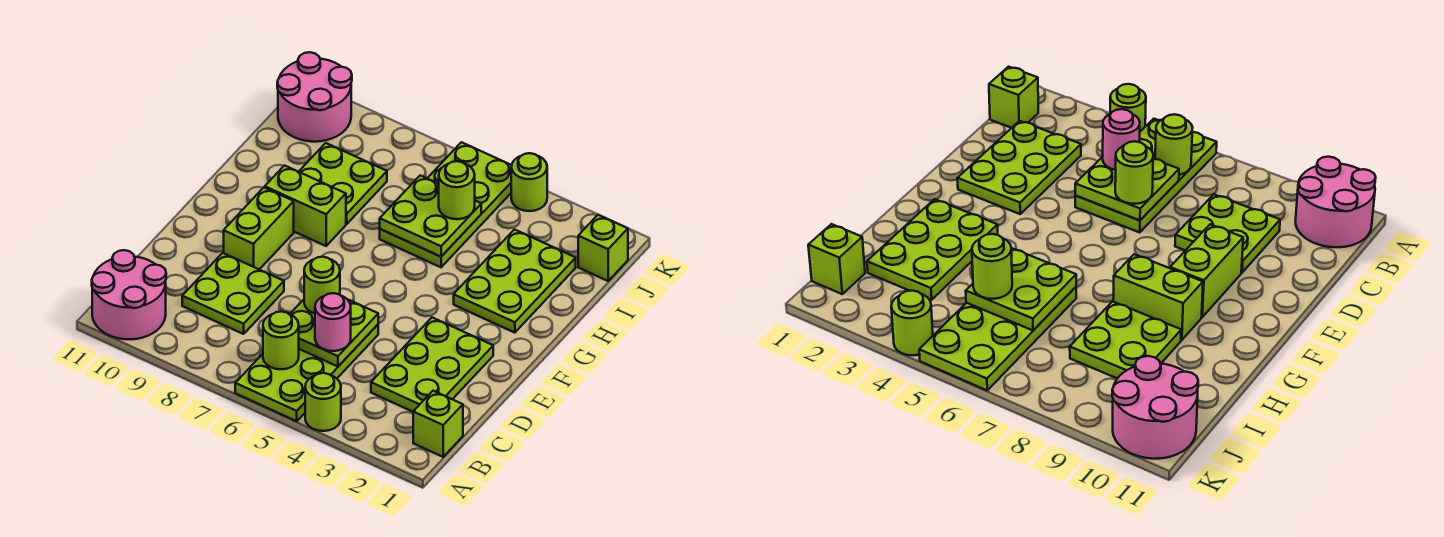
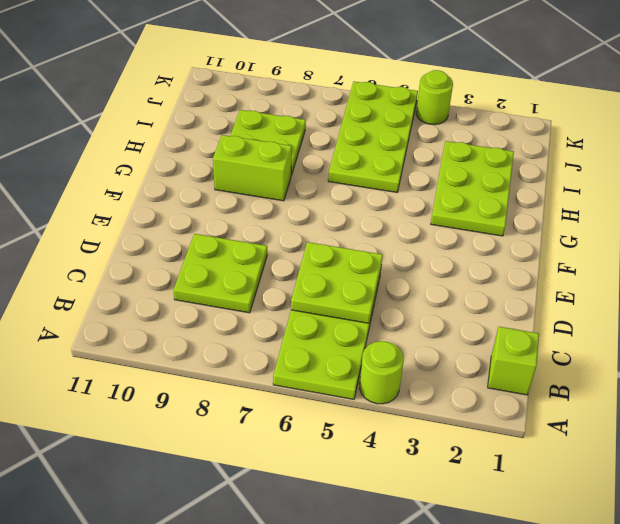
none -> pink round brick A10:B11 level 1
none -> lime plate C2:E3 level 1
none -> lime brick E9:F9 level 1

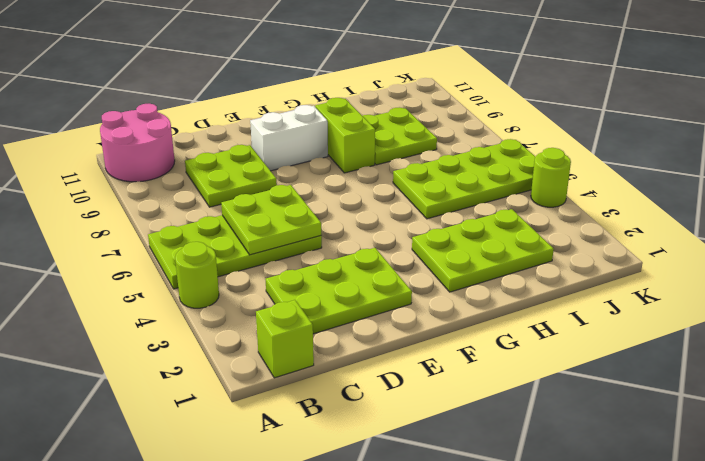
white brick E9:F9 level 1 -> lime brick E9:F9 level 1
none -> lime brick J1 level 1
none -> pink round brick J10:K11 level 1
none -> lime round brick B6 level 2

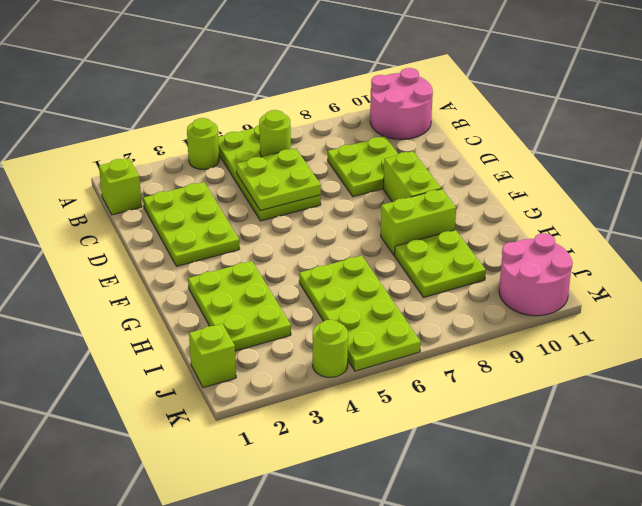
none -> lime plate H5:I6 level 2
none -> pink round brick C5 level 3
none -> lime round brick D6 level 3

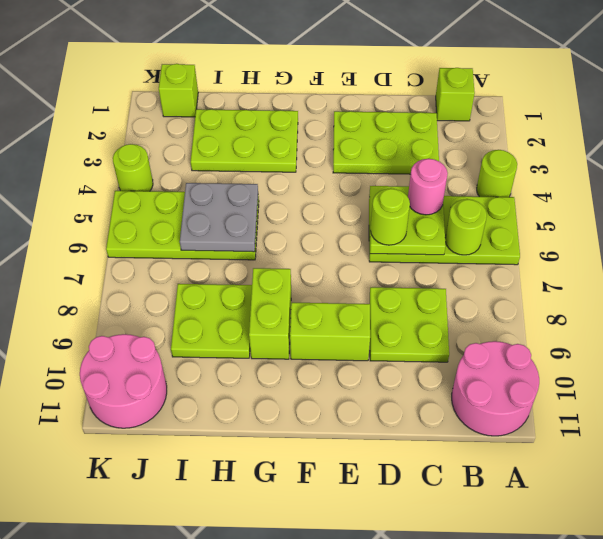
grey plate H5:I6 level 2 -> lime plate H5:I6 level 2
none -> lime round brick I5 level 3

